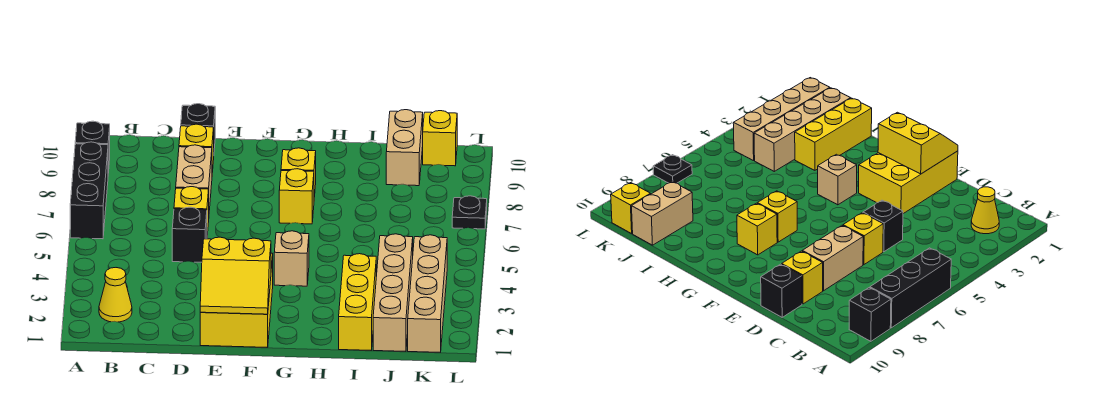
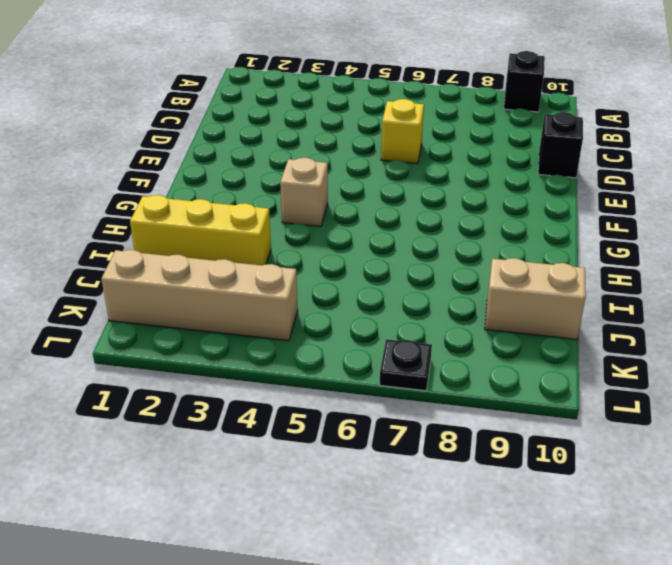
none -> black brick A6:A8 level 1
none -> yellow cone B2 level 1
none -> black brick D5 level 1

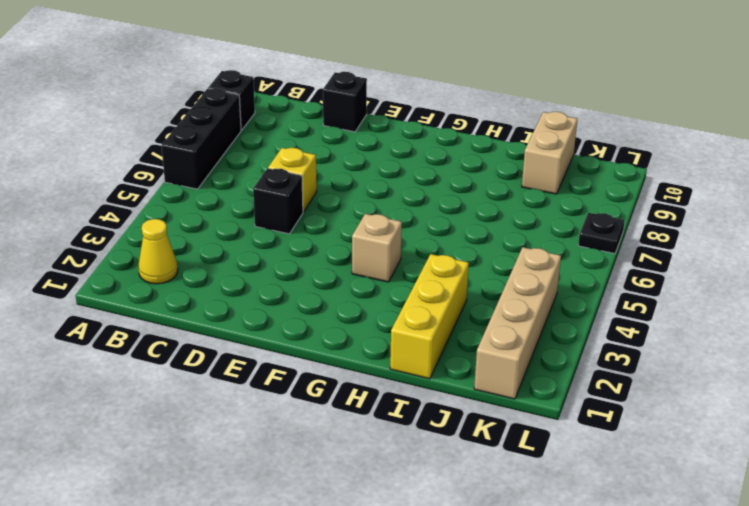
none -> tan brick D7:D8 level 1
none -> yellow brick D9 level 1
none -> yellow brick E1:F3 level 1

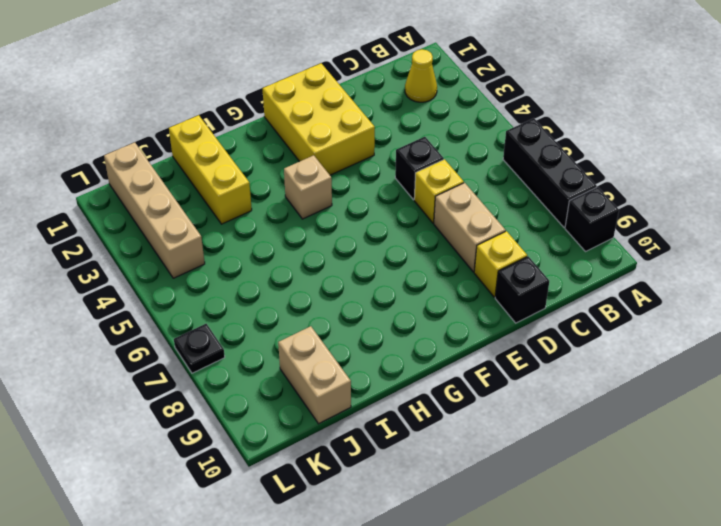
none -> yellow brick G7 level 1
none -> yellow brick G8 level 1
none -> tan brick J1:J4 level 1

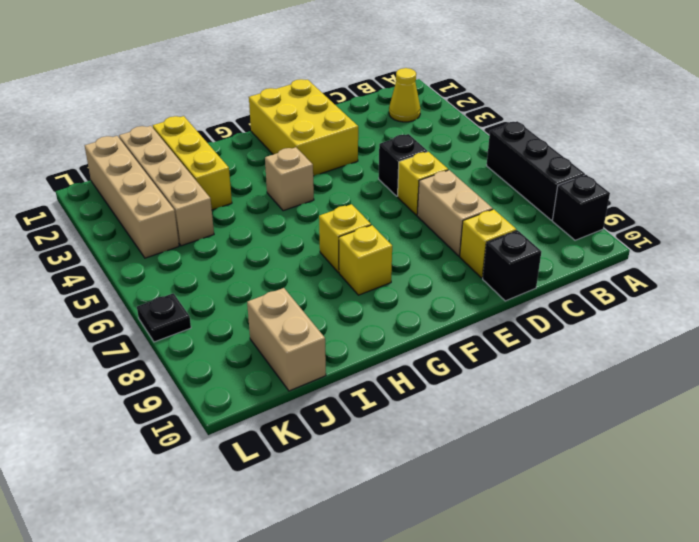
none -> yellow brick K10 level 1
none -> yellow slope E1:F2 level 2 top 2

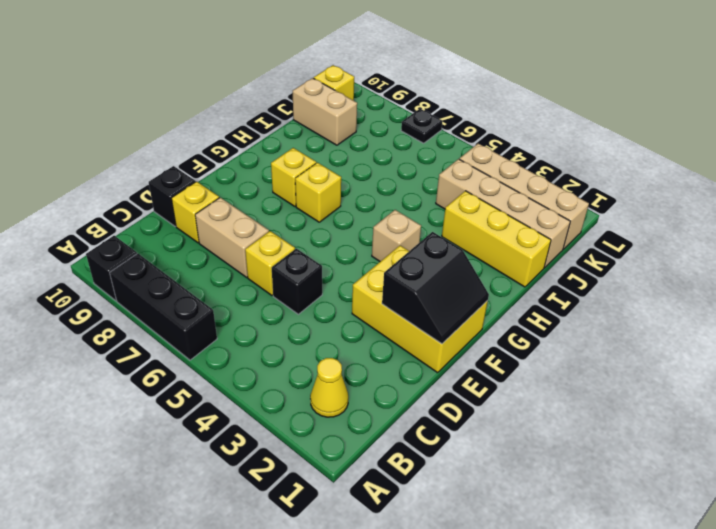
black slope E1:F2 level 2 top 2 -> yellow slope E1:F2 level 2 top 2

